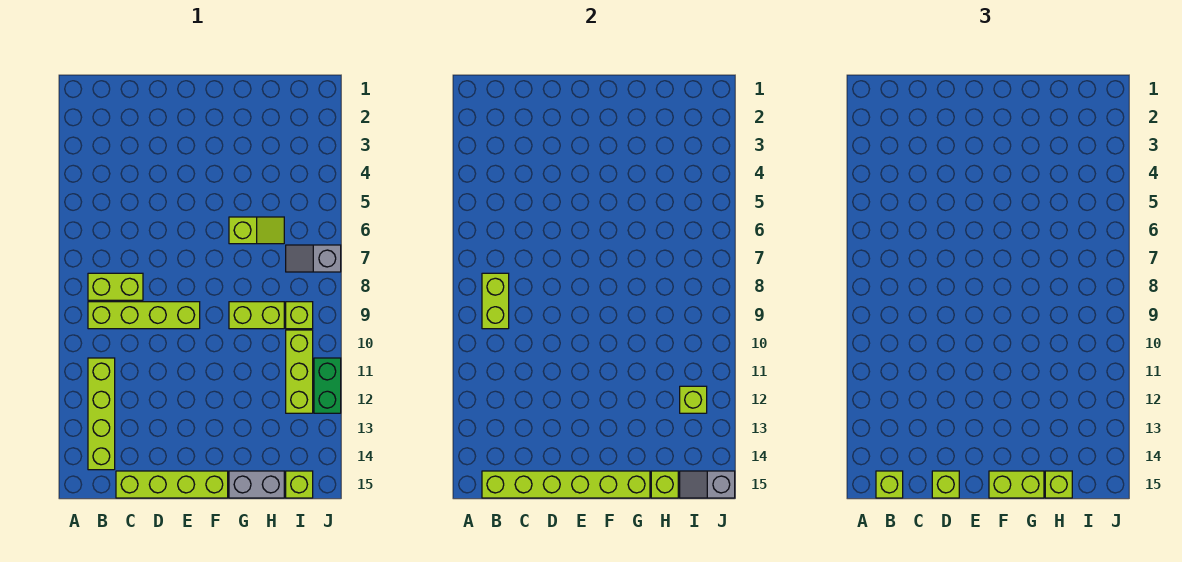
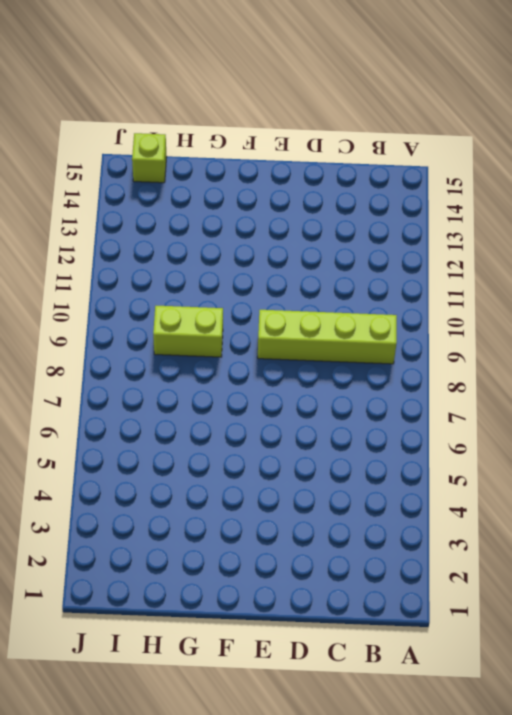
none -> lime brick B8:C8 level 1
none -> lime brick B11:B14 level 1
none -> lime brick C15:F15 level 1

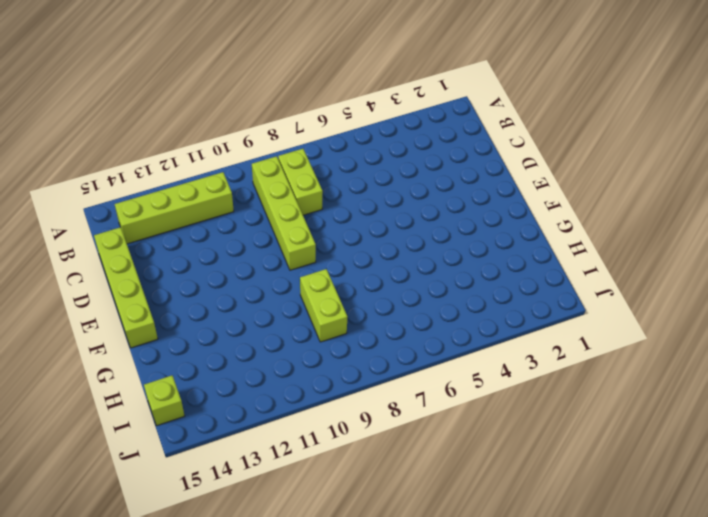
none -> lime slope G6:H6 level 1 top G
none -> grey brick G15:H15 level 1
none -> grey slope I7:J7 level 1 top J

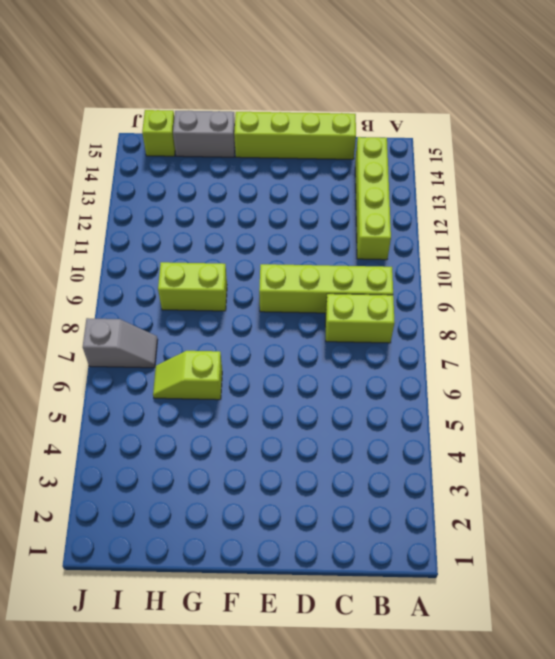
none -> lime brick I9 level 1
none -> lime brick I10:I12 level 1
none -> green brick J11:J12 level 1

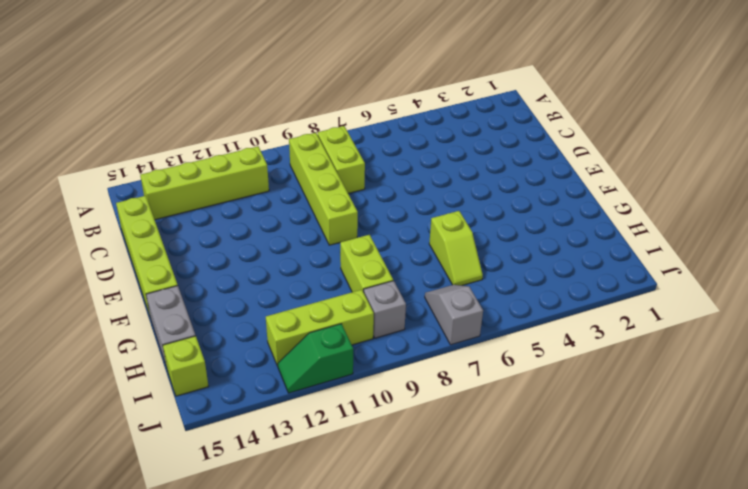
grey brick I9 level 1 -> lime brick I9 level 1
green slope J11:J12 level 1 top 11 -> green brick J11:J12 level 1
none -> lime brick B8:B9 level 2
none -> lime brick B15:G15 level 2
none -> lime brick H15 level 2

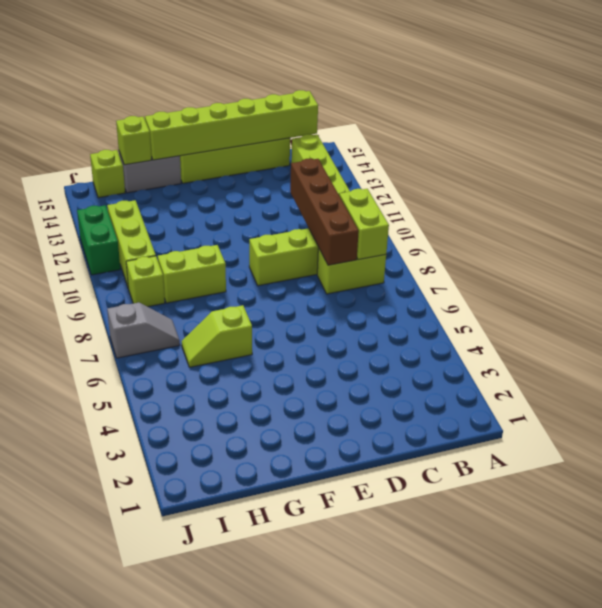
brown brick C8:C11 level 2 -> none
none -> lime brick I12 level 2
none -> grey slope I15:J15 level 2 top J
none -> lime brick B15 level 3

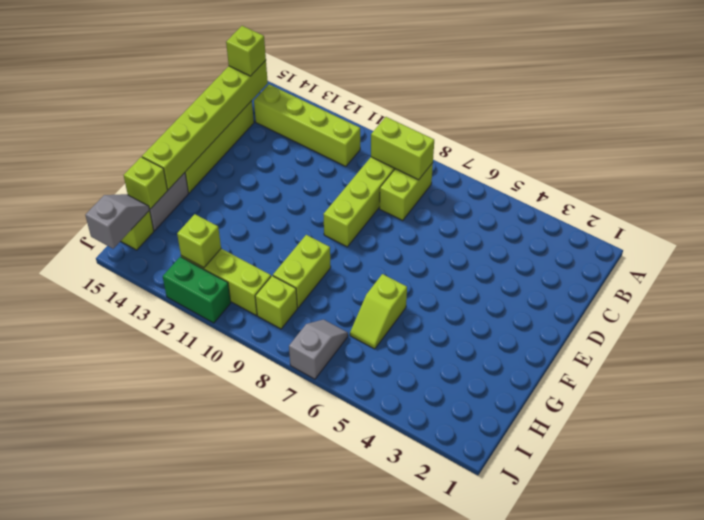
none -> lime brick D15 level 3
none -> lime brick F15:G15 level 3
none -> lime brick H15 level 3

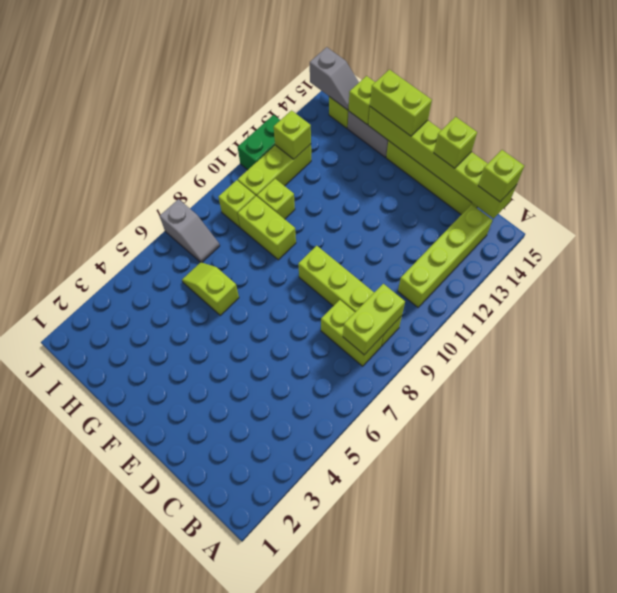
lime brick H10 level 1 -> lime brick H15 level 3

